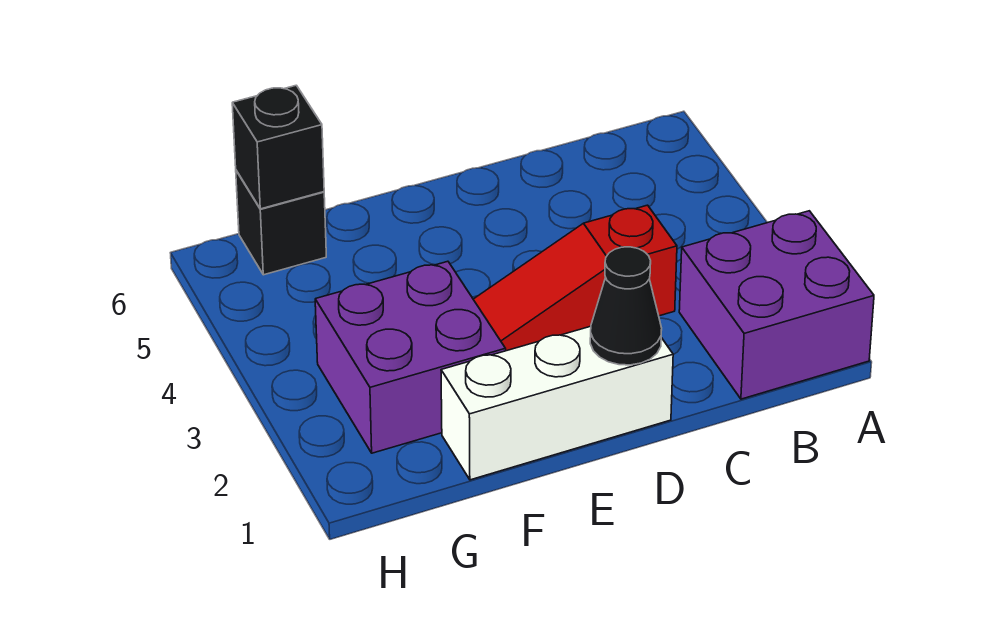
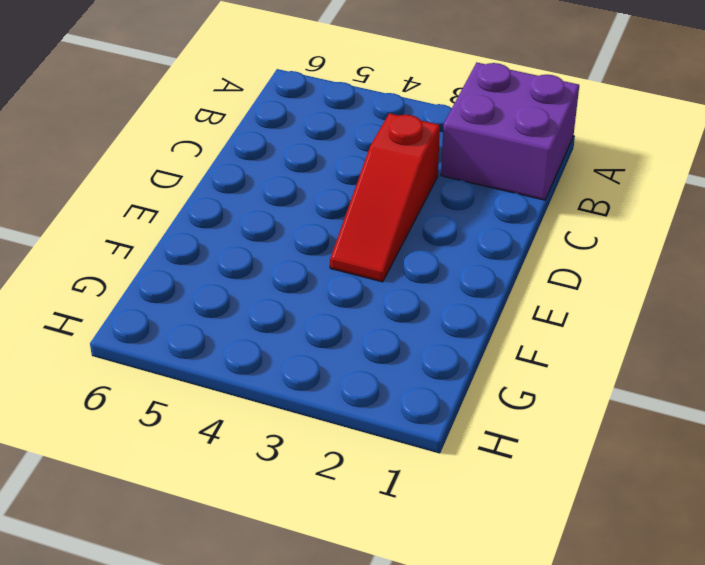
none -> white brick D1:F1 level 1
none -> purple brick F2:G3 level 1

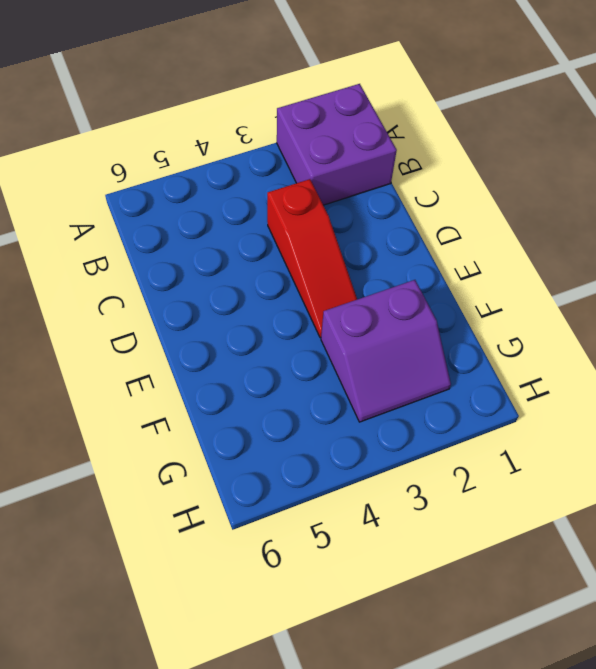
purple slope F2:G3 level 1 top F -> purple brick F2:G3 level 1
none -> white brick D1:F1 level 1
none -> black brick G6 level 1

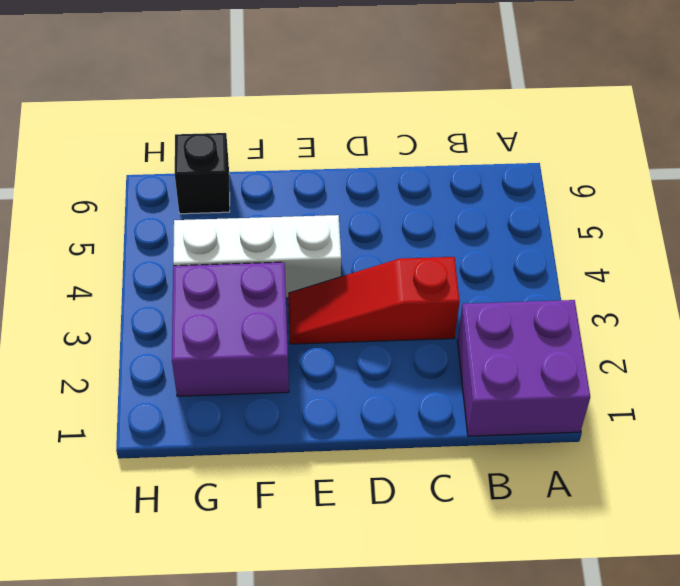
white brick E4:G4 level 1 -> white brick D1:F1 level 1
none -> black cone D1 level 2
none -> black brick G6 level 2

